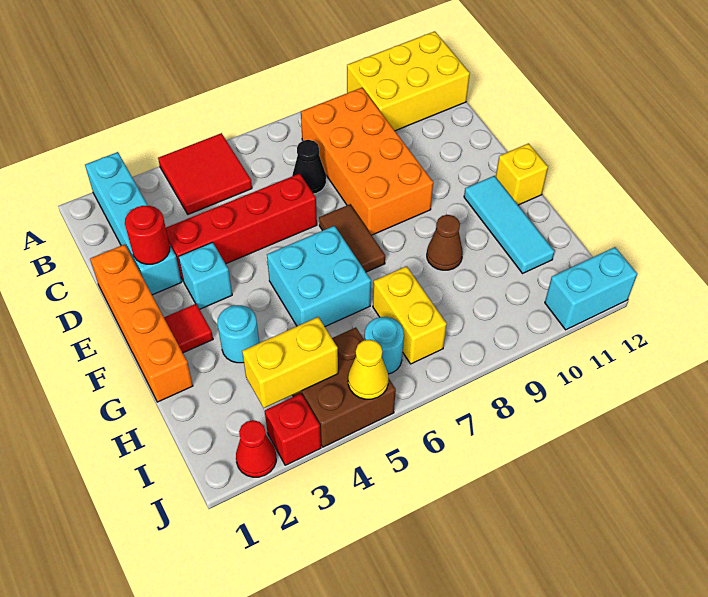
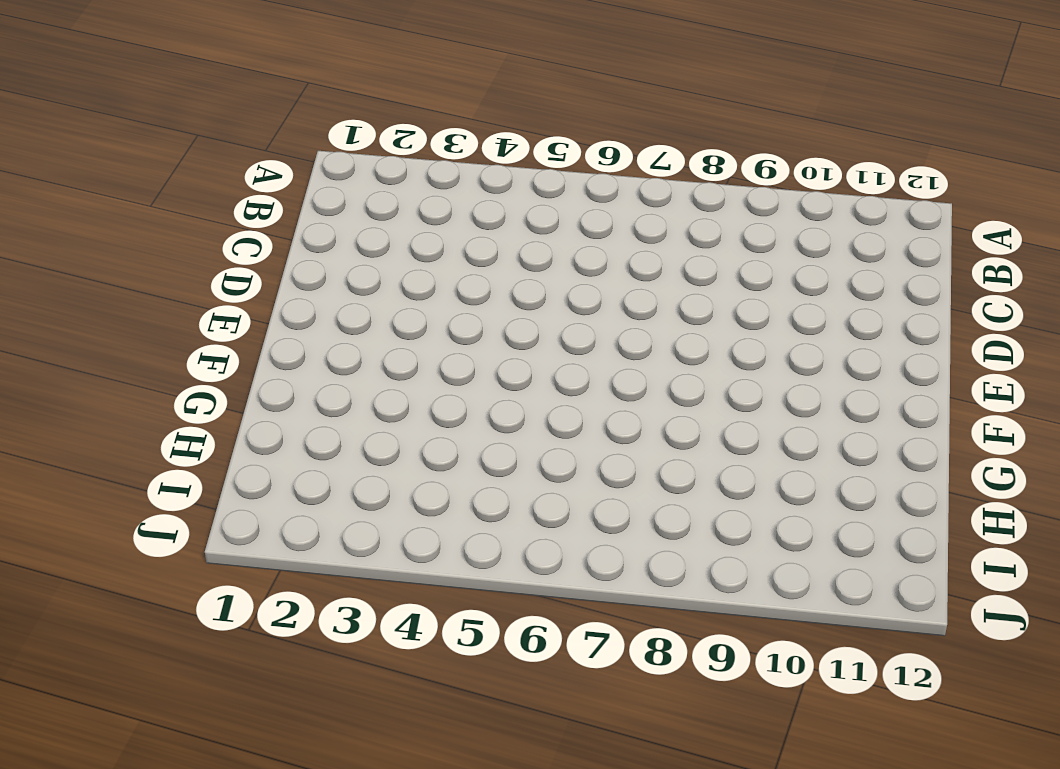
none -> cyan brick A2:D2 level 1
none -> red tile A4:B5 level 1
none -> yellow brick A10:B12 level 1

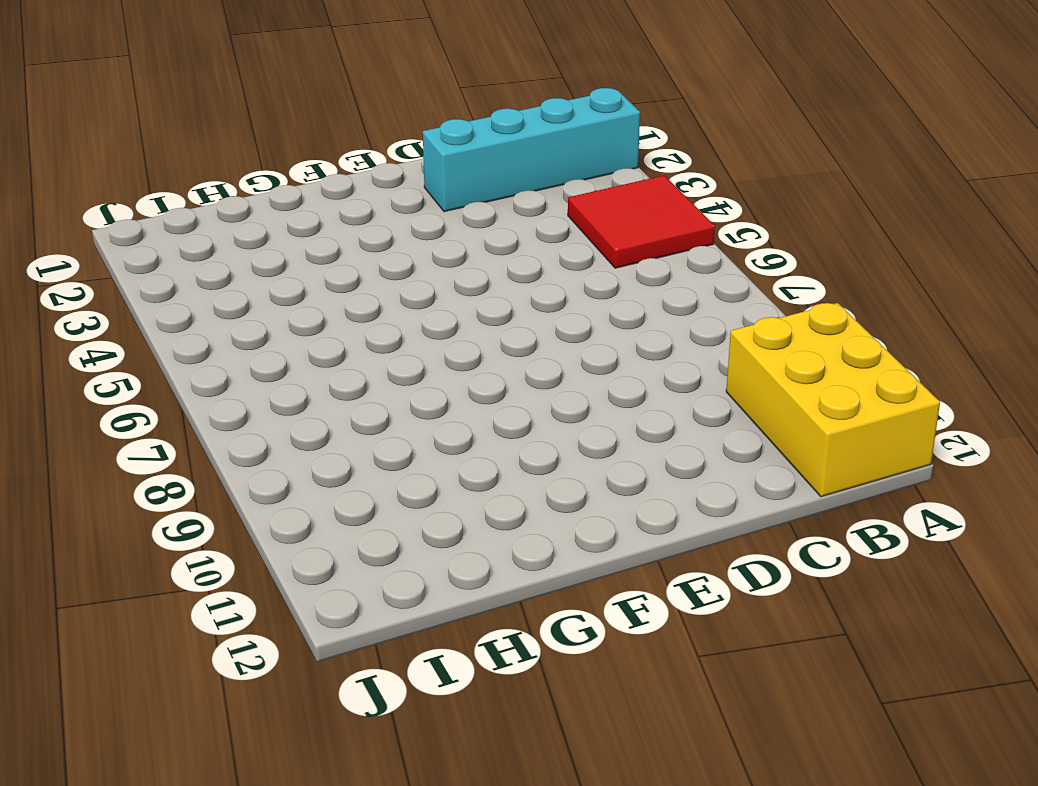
none -> orange brick B8:E9 level 1
none -> black cone C7 level 1
none -> orange brick D1:G1 level 1

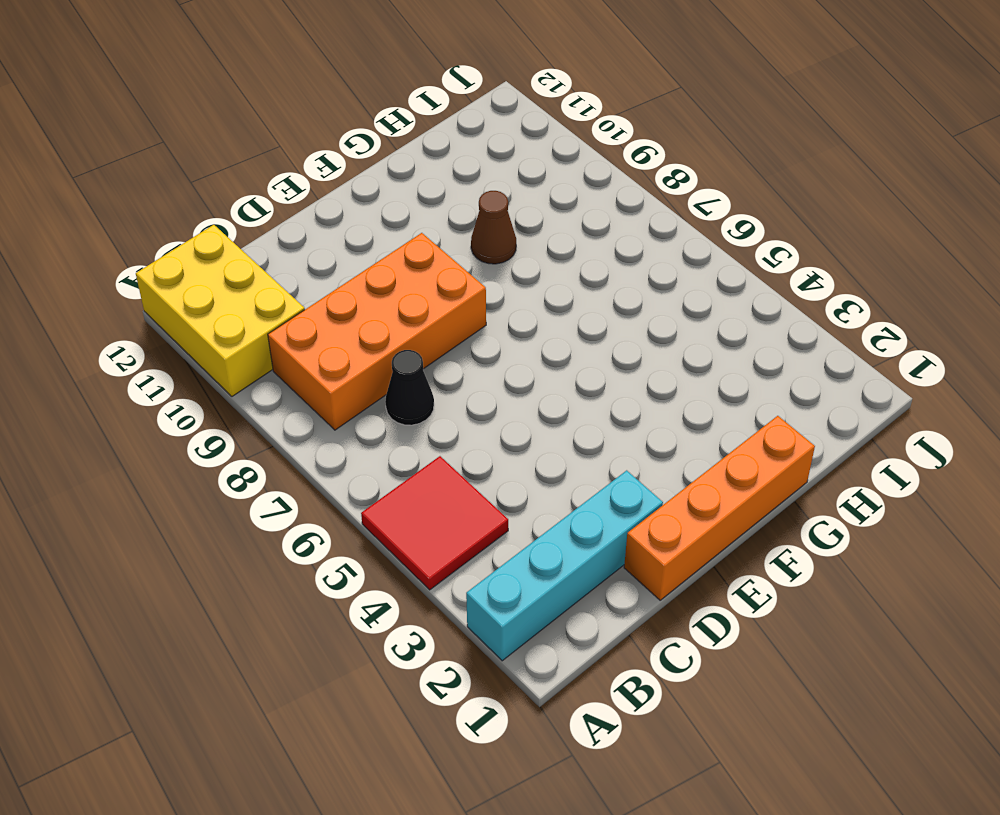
none -> red brick D3:D6 level 1
none -> cyan brick E3 level 1
none -> brown tile E7:F7 level 1

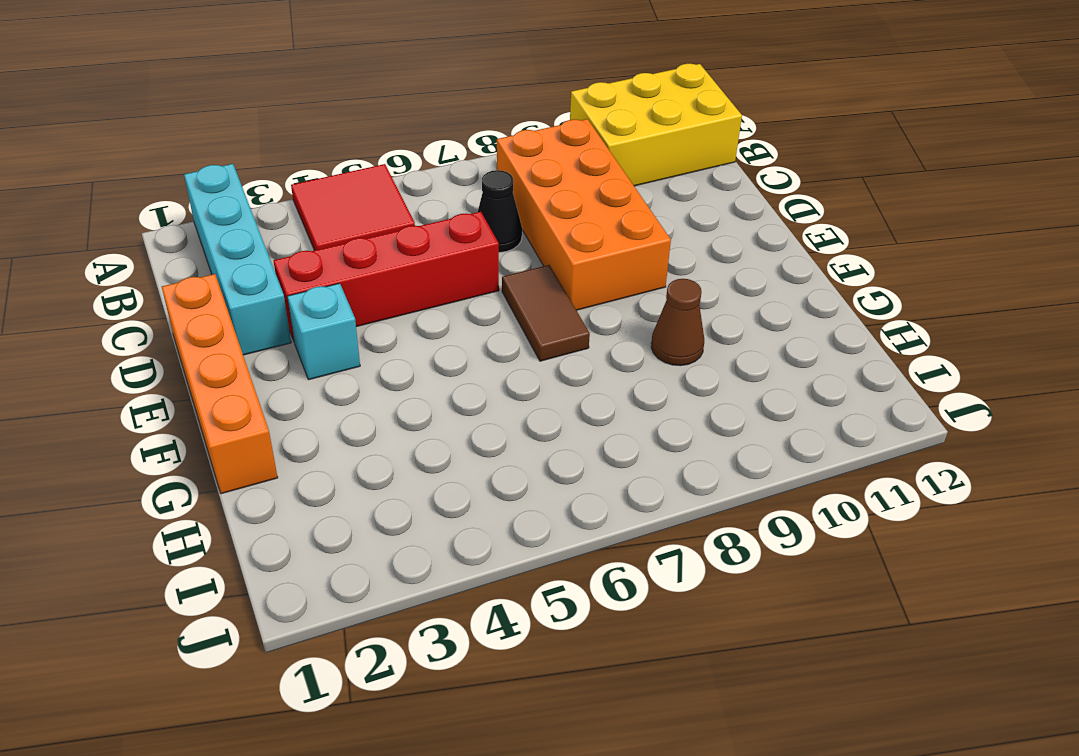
none -> red tile F2 level 1
none -> cyan brick F5:G6 level 1
none -> cyan tile F11:H11 level 1

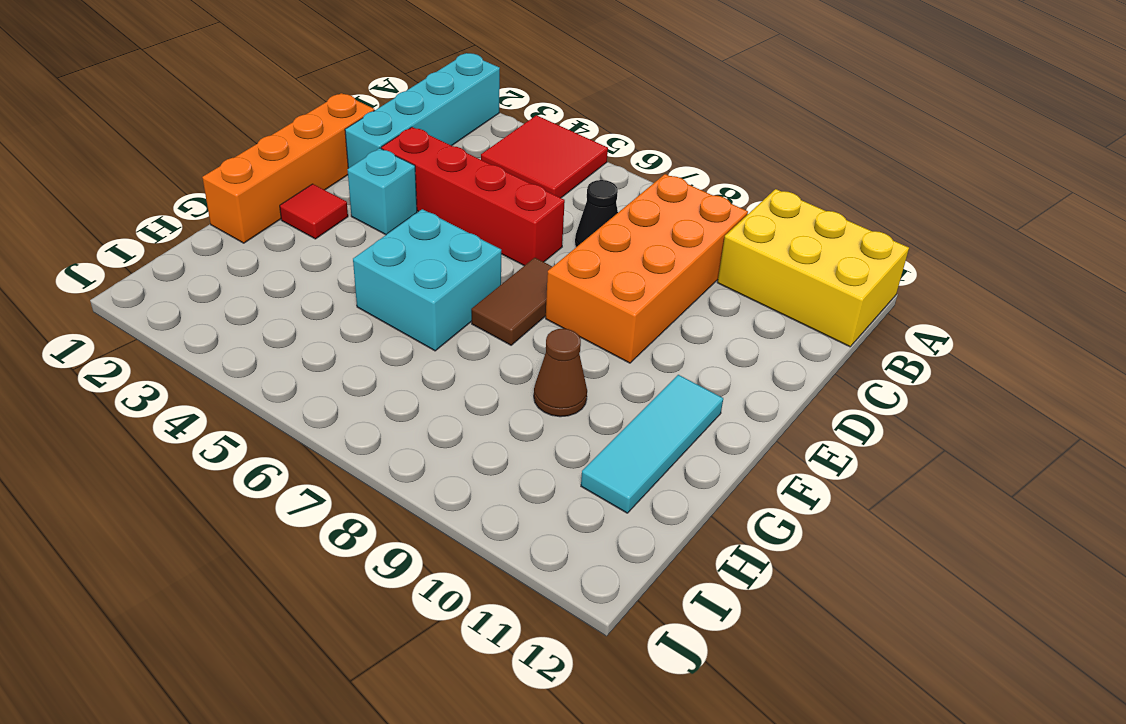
none -> yellow brick F12 level 1
none -> cyan round brick G3 level 1
none -> yellow brick H7:I7 level 1

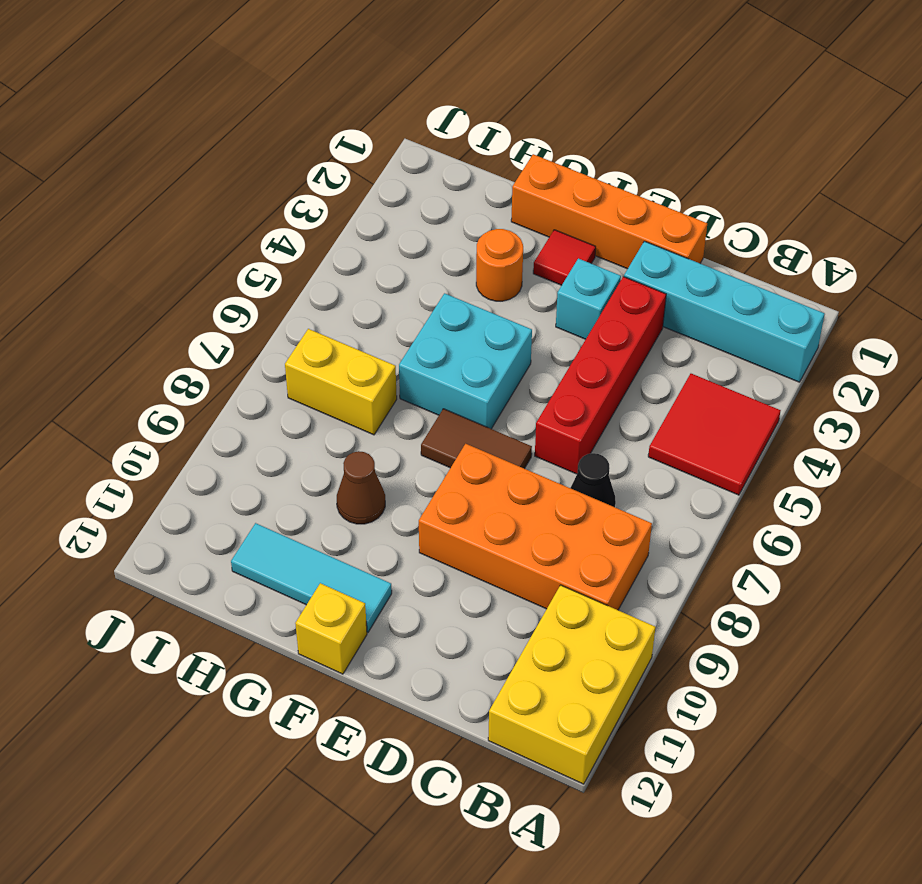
orange round brick G3 level 1 -> cyan round brick G3 level 1
none -> brown brick I4:J5 level 1
none -> cyan round brick I6 level 1
none -> red cone J2 level 1

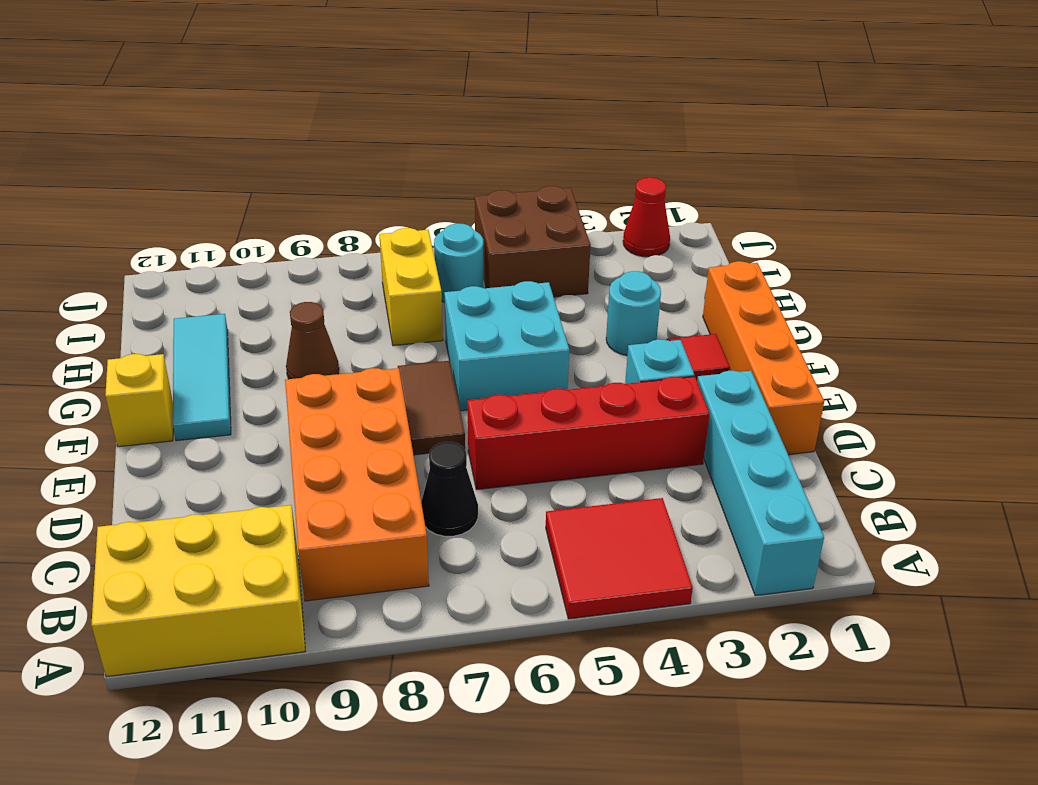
none -> red brick J3 level 1
none -> cyan brick J11:J12 level 1
none -> red round brick D2 level 2

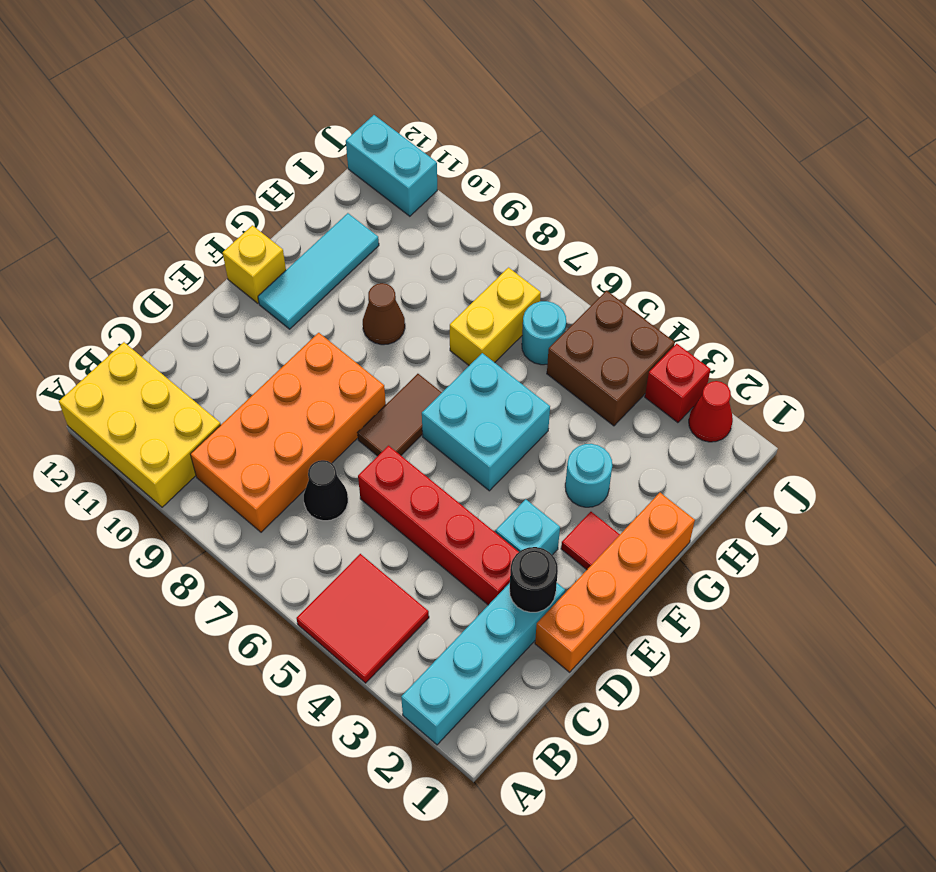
black round brick D2 level 2 -> red round brick D2 level 2
none -> yellow brick I3:I4 level 2
none -> yellow cone J5 level 2

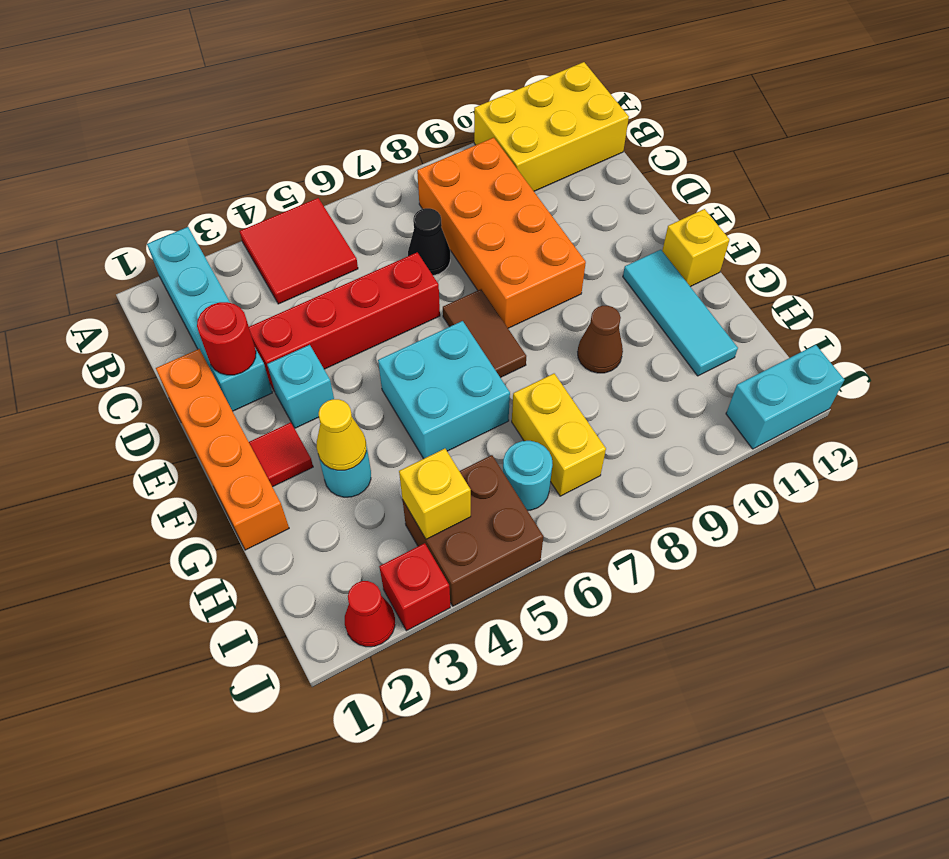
yellow cone G3 level 2 -> yellow cone J5 level 2
yellow brick I4 level 2 -> yellow brick I3:I4 level 2

